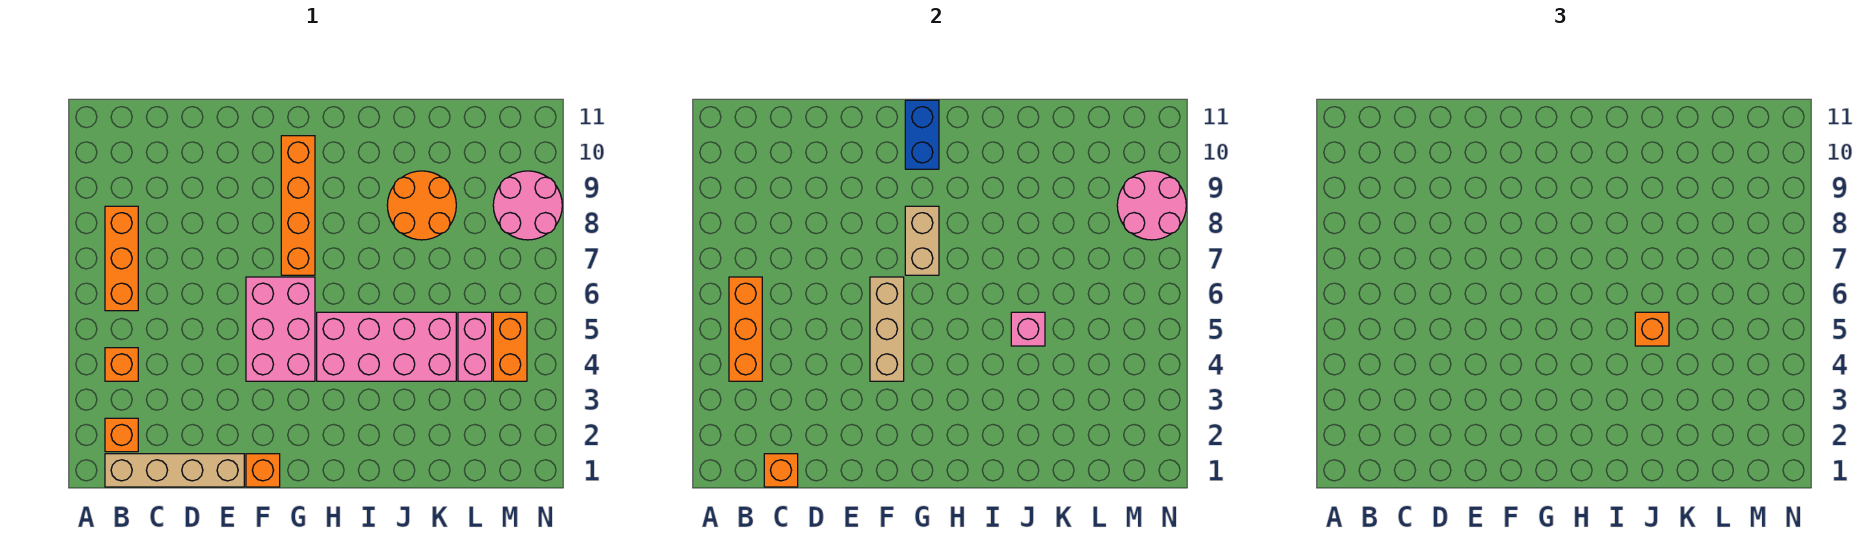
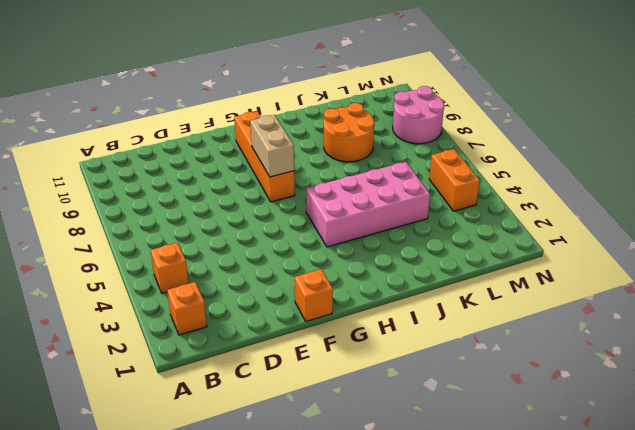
none -> tan brick B1:E1 level 1
none -> orange brick B6:B8 level 1
none -> pink brick F4:G6 level 1

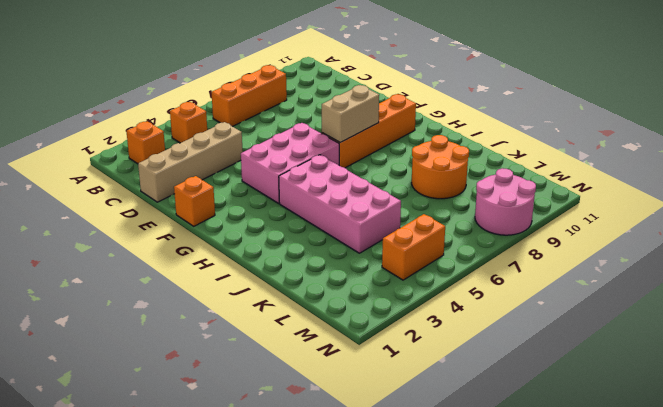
tan brick D1:D4 level 1 -> tan brick B1:E1 level 1
none -> pink brick L4:L5 level 1
none -> orange brick B4:B6 level 2
none -> orange brick C1 level 2

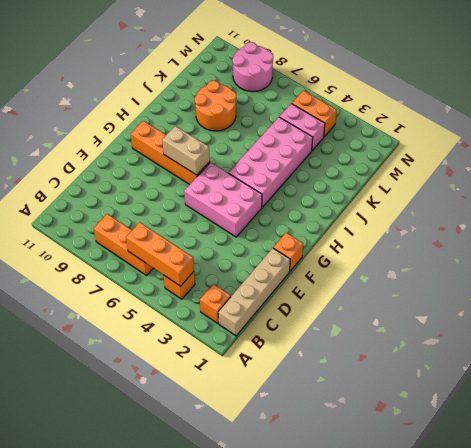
none -> orange brick C1 level 2
none -> tan brick F4:F6 level 2
none -> blue brick G10:G11 level 2

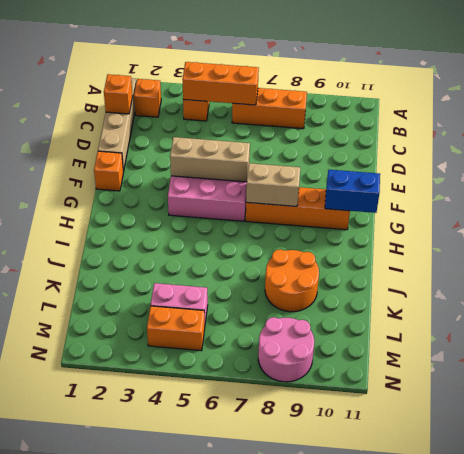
none -> pink brick H4:K5 level 1
none -> pink brick J5 level 2
none -> pink round brick M8:N9 level 2

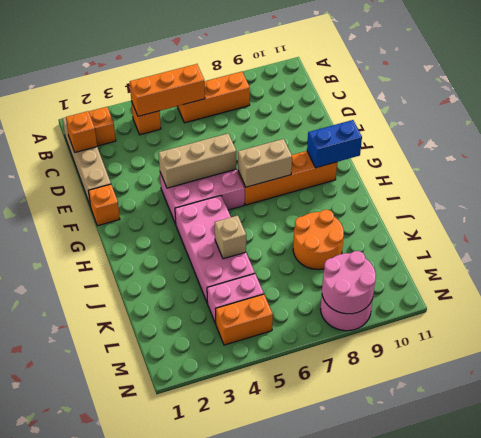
tan brick J5 level 2 -> pink brick J5 level 2
none -> orange brick J5 level 3

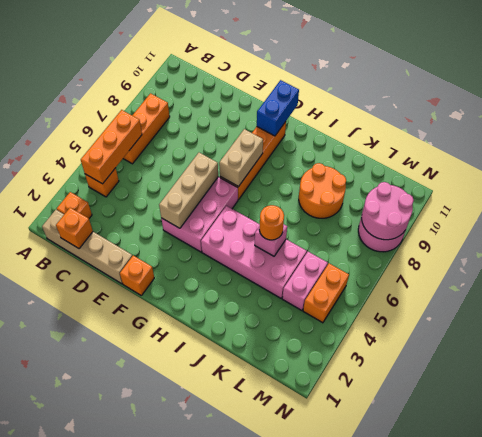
orange round brick J5 level 3 -> orange brick J5 level 3

